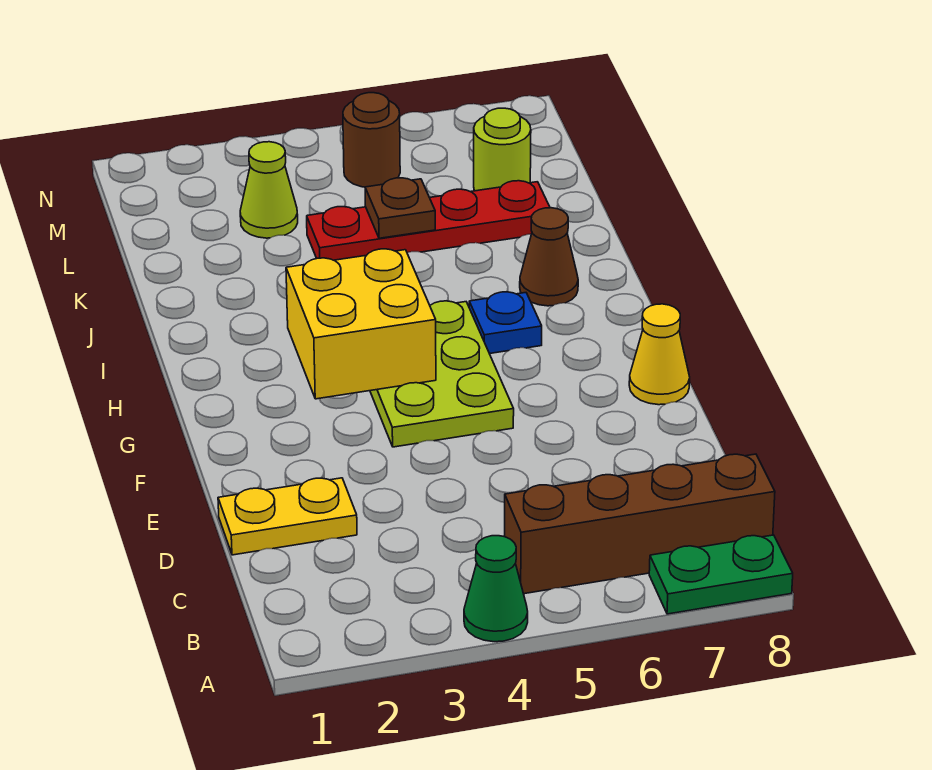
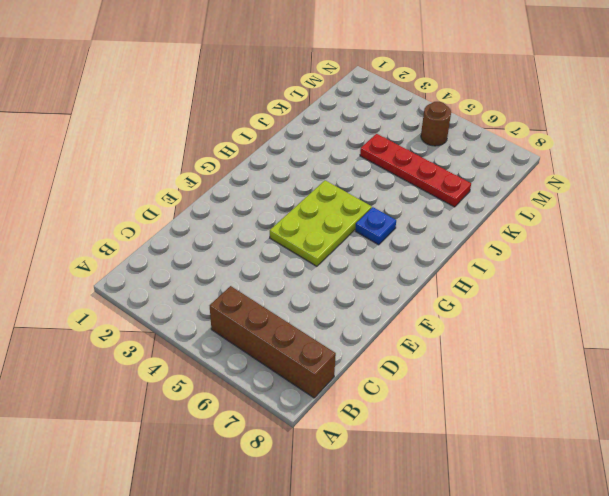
none -> green cone A4 level 1
none -> green plate A7:A8 level 1
none -> yellow plate D1:D2 level 1

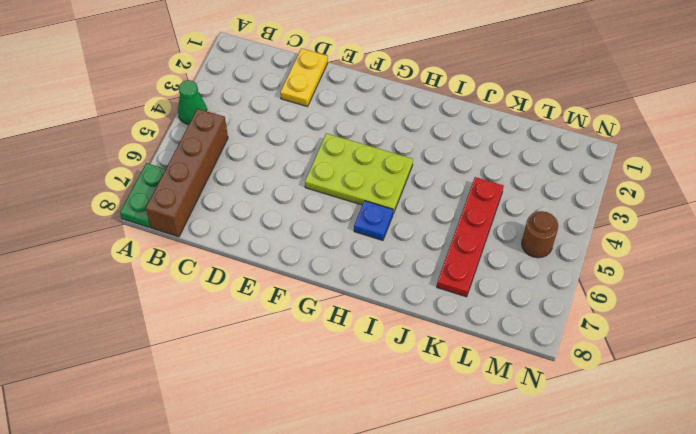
none -> yellow cone F8 level 1
none -> brown cone I7 level 1
none -> lime cone L3 level 1

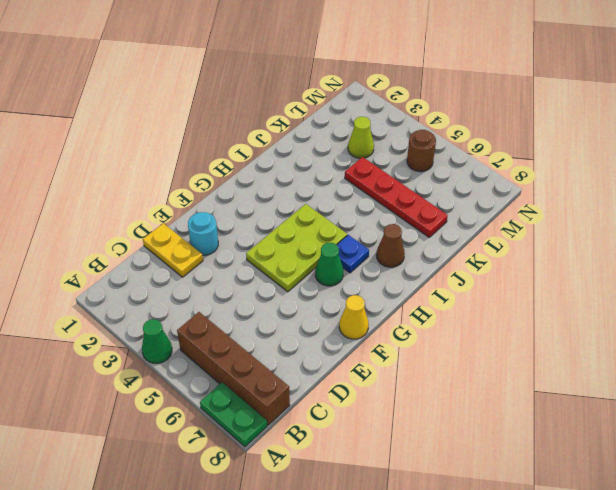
cyan round brick E2 level 1 -> none
green cone G6 level 1 -> none
none -> lime round brick L7 level 1
none -> yellow brick G3:H4 level 2
none -> brown plate K5 level 2

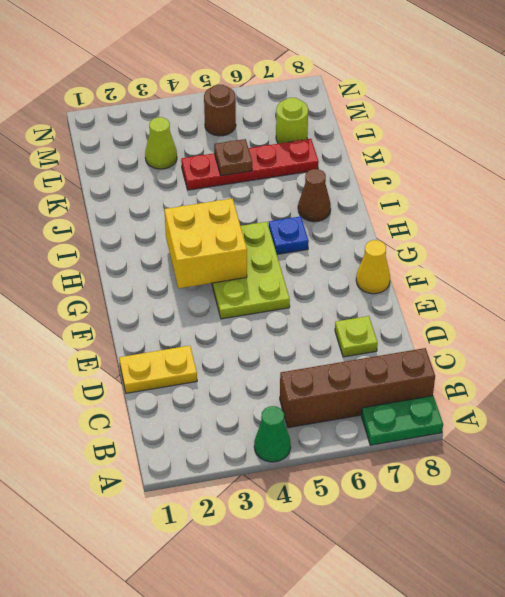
lime plate D7 level 1 -> none

